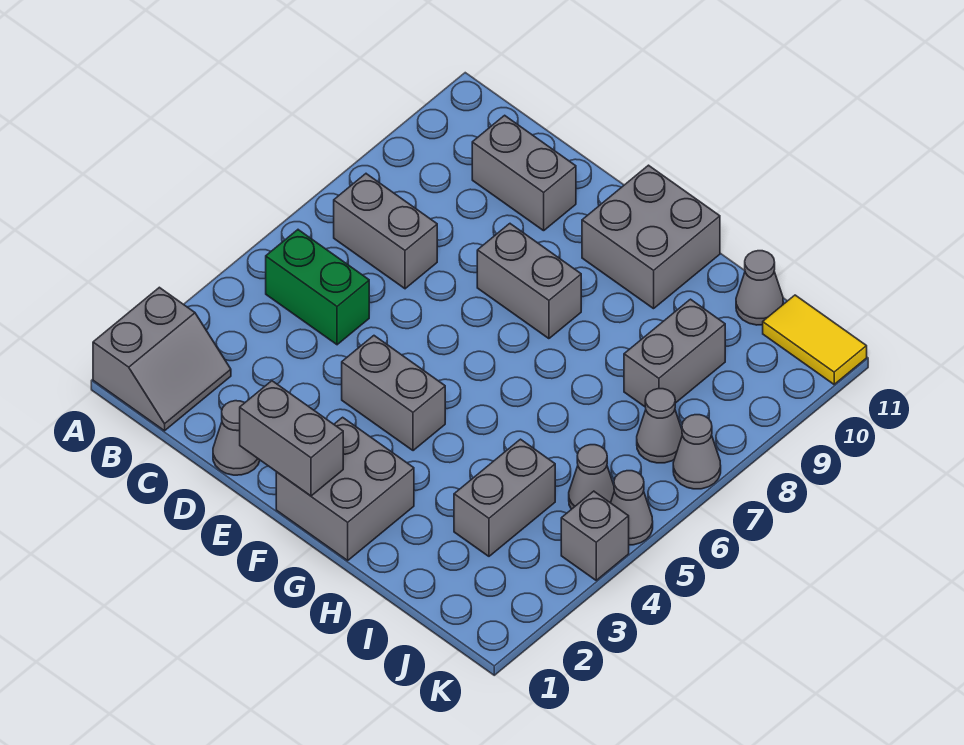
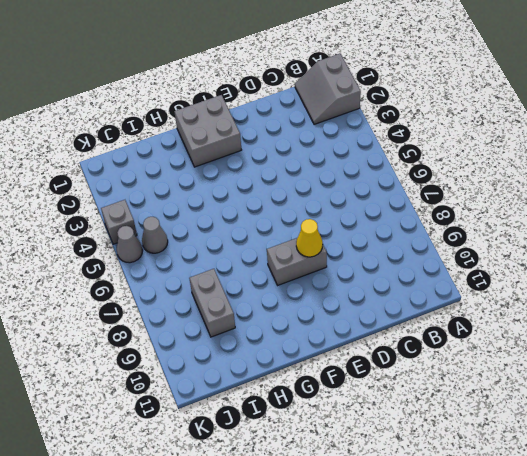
yellow cone E8 level 2 -> none
none -> green brick B5:C5 level 1
none -> grey brick B7:C7 level 1
none -> grey brick C10:D10 level 1

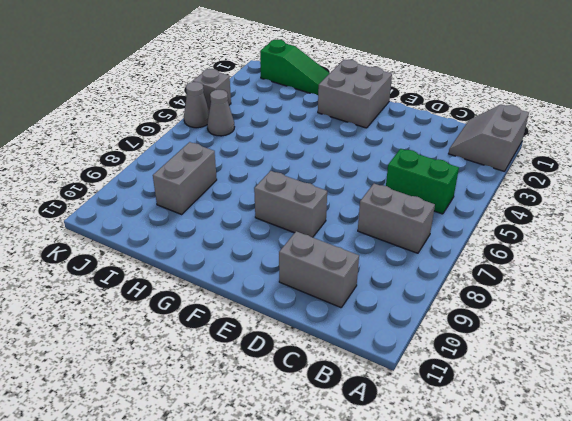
green slope H1:J1 level 1 top J -> none
none -> grey cone D1 level 1
none -> grey brick E4:F4 level 1
none -> grey brick F10:G11 level 1

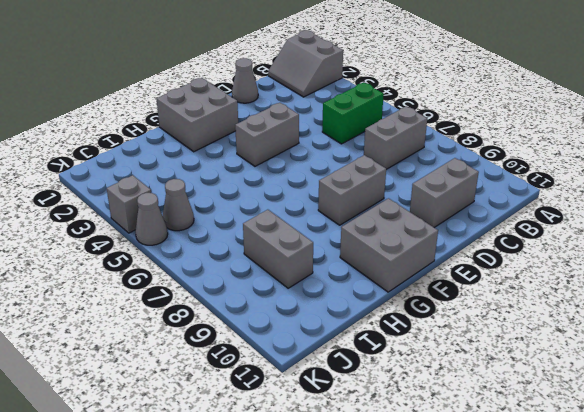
none -> grey brick I3:I4 level 1
none -> grey cone I11 level 1
none -> grey cone J7 level 1

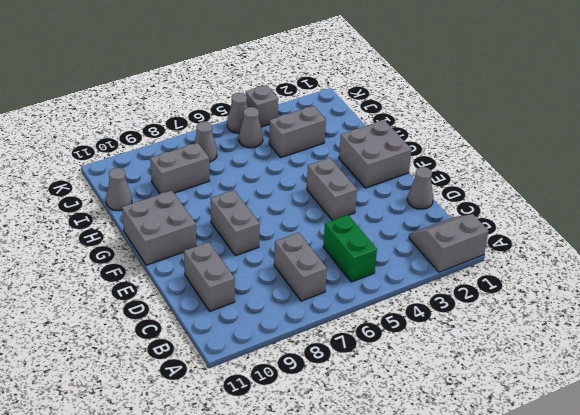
none -> yellow tile J11:K11 level 1
none -> grey cone K7 level 1
none -> grey brick E1:F1 level 2

